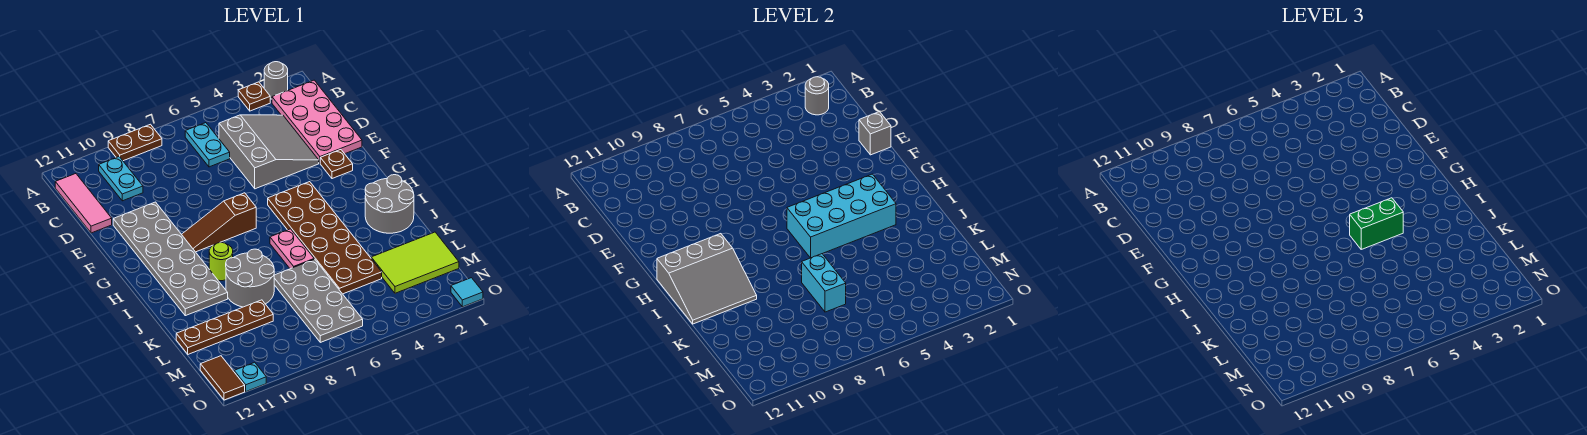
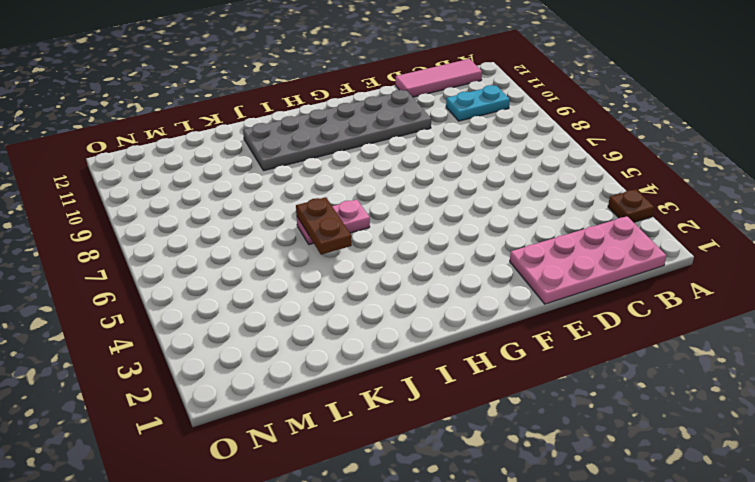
brown plate J5:J6 level 2 -> brown plate A8:A9 level 1
none -> grey round brick A2 level 1
none -> cyan plate B6:C6 level 1
none -> grey slope C3:E5 level 1 top 5

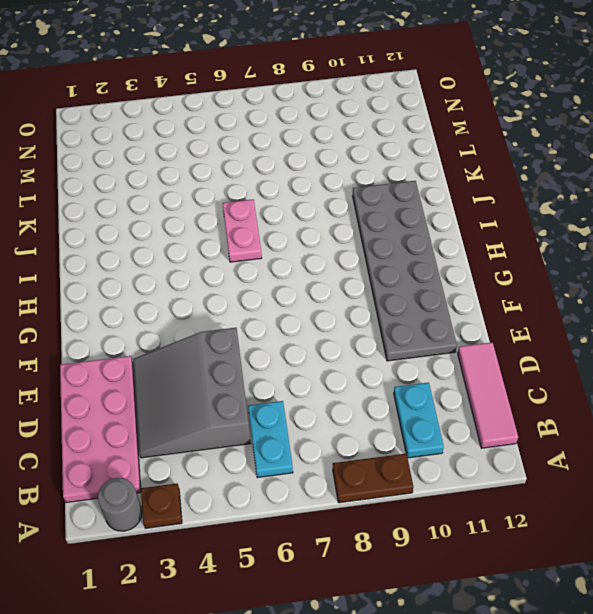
none -> brown plate F2 level 1
none -> brown plate G4:L5 level 1
none -> brown slope G7:G9 level 1 top 7

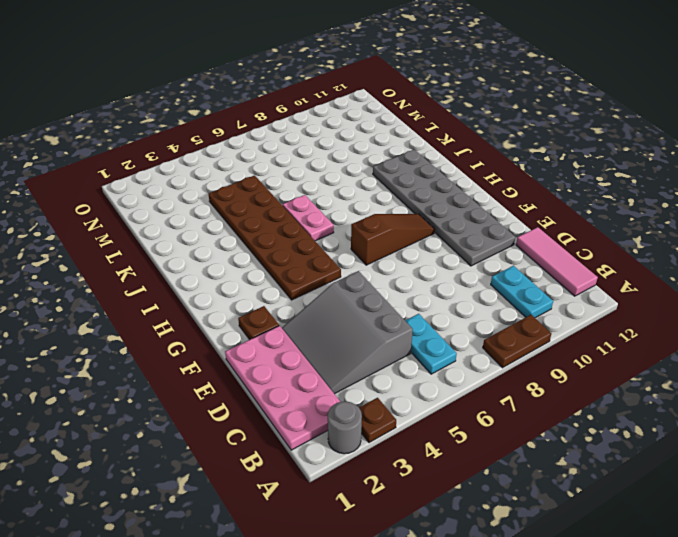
none -> grey round brick I1:J2 level 1
none -> lime round brick I9 level 1
none -> grey round brick J8:K9 level 1

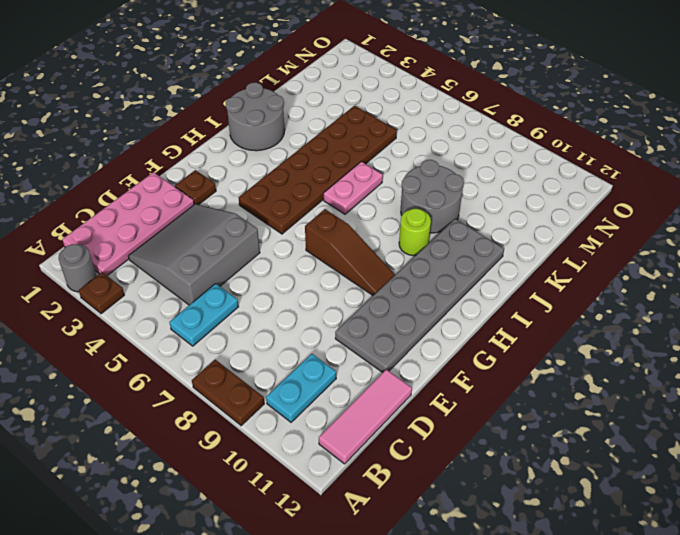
none -> grey plate K6:N7 level 1
none -> lime tile L1:M3 level 1
none -> brown plate L9:L12 level 1

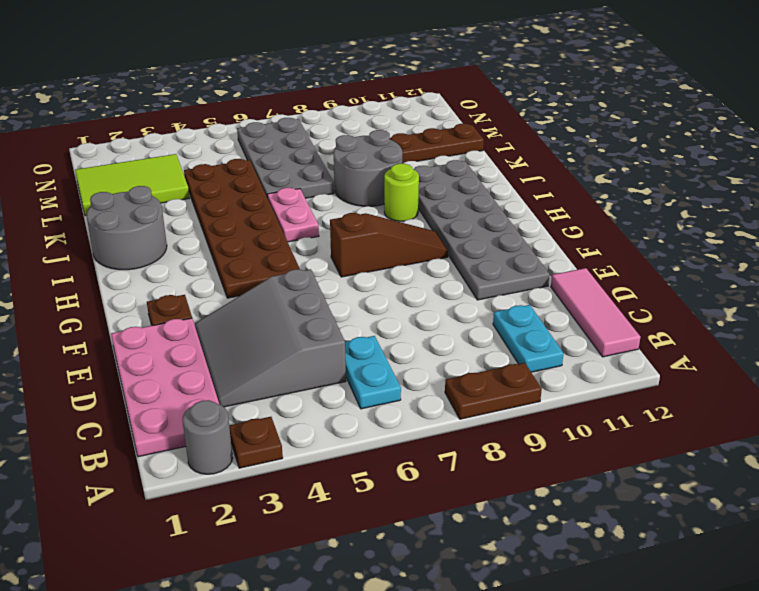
none -> brown tile N12:O12 level 1
none -> cyan tile O1 level 1
none -> cyan plate O11 level 1

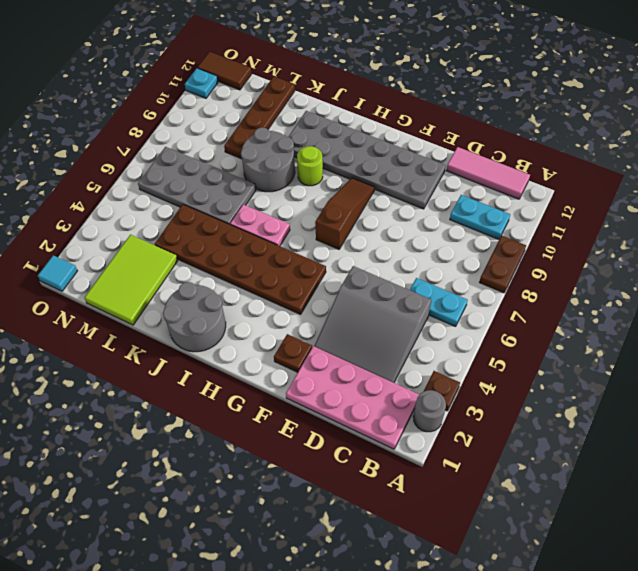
none -> grey round brick B2 level 2
none -> grey brick E1 level 2
none -> cyan brick H3:I6 level 2

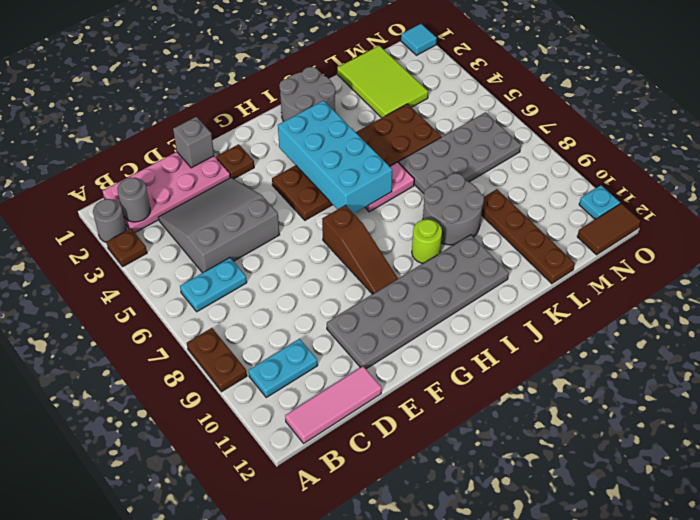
none -> grey slope H10:J12 level 2 top H
none -> cyan brick K7:L7 level 2
none -> green brick I4:I5 level 3

